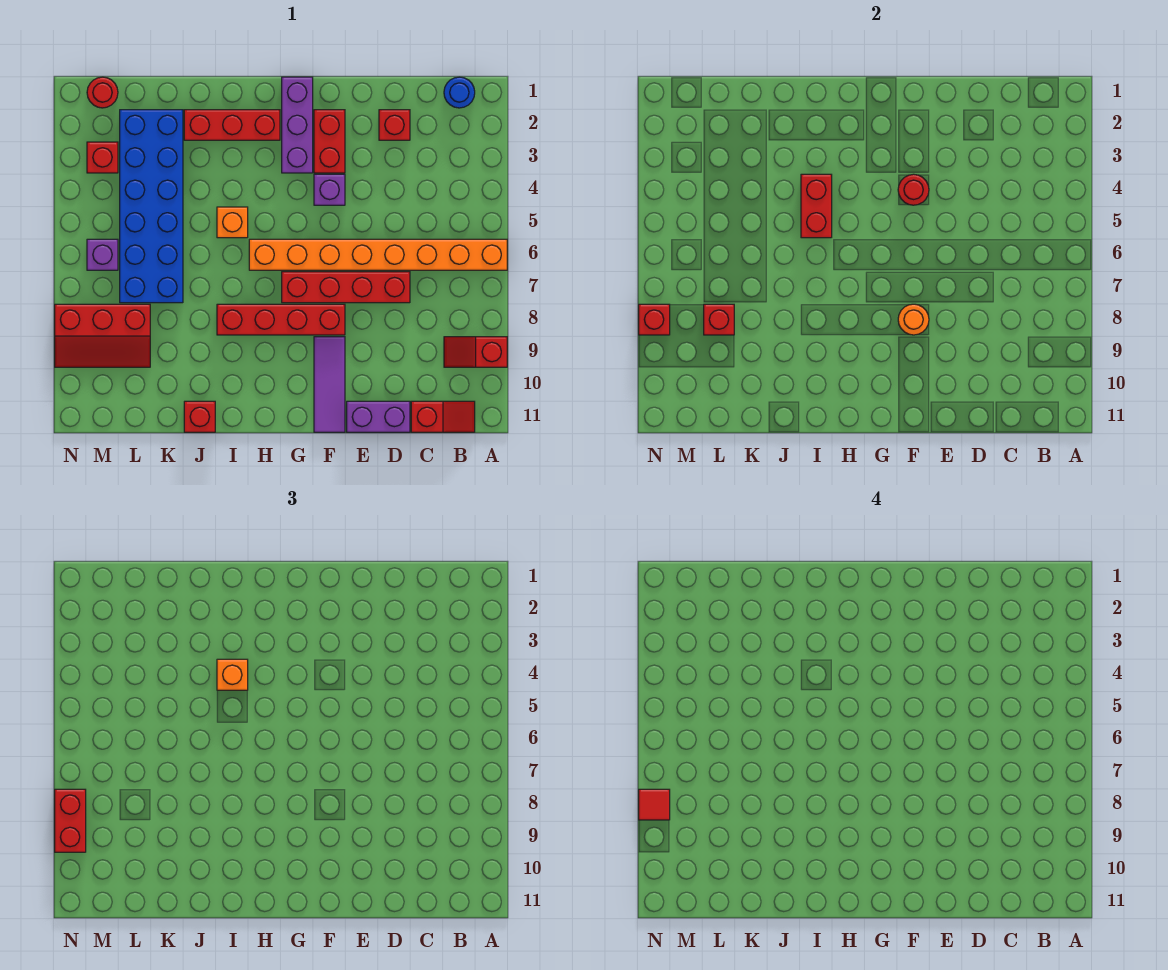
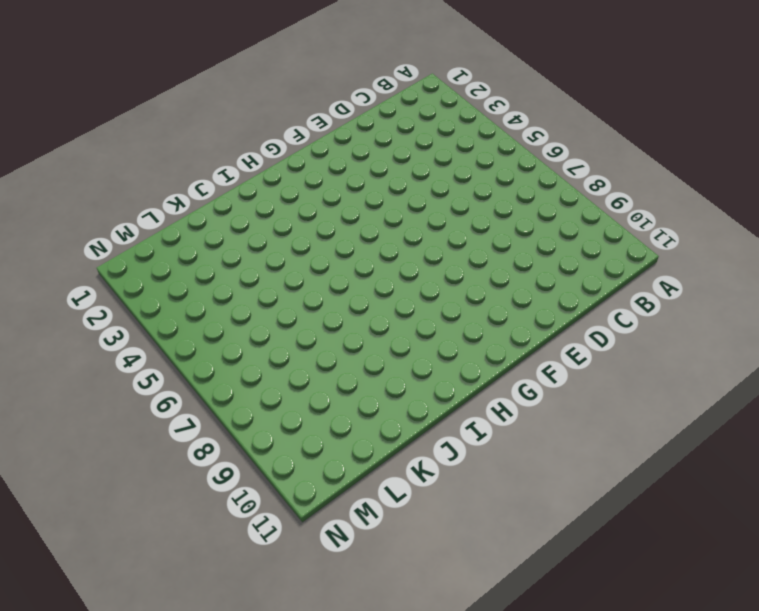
none -> orange brick A6:H6 level 1
none -> red slope A9:B9 level 1 top A
none -> blue round brick B1 level 1

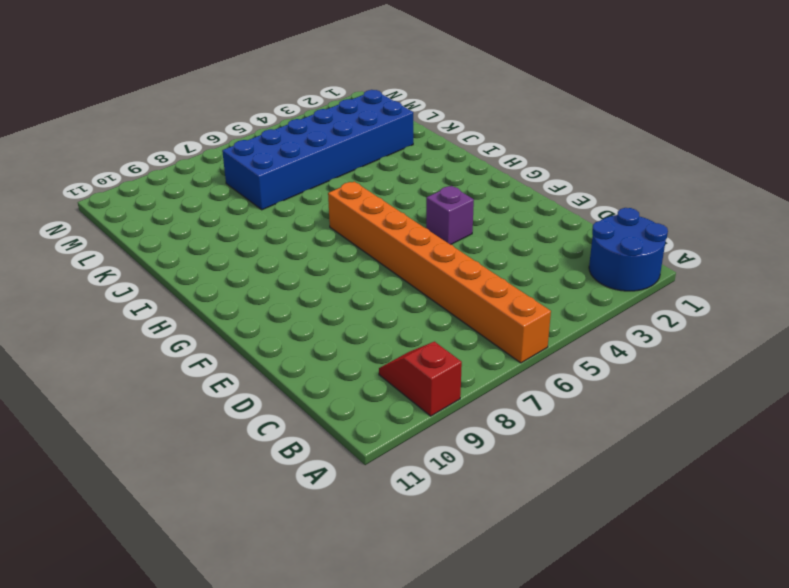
blue round brick A1:B2 level 1 -> blue round brick B1 level 1
none -> red slope B11:C11 level 1 top C
none -> red brick D2 level 1
none -> red brick D7:G7 level 1

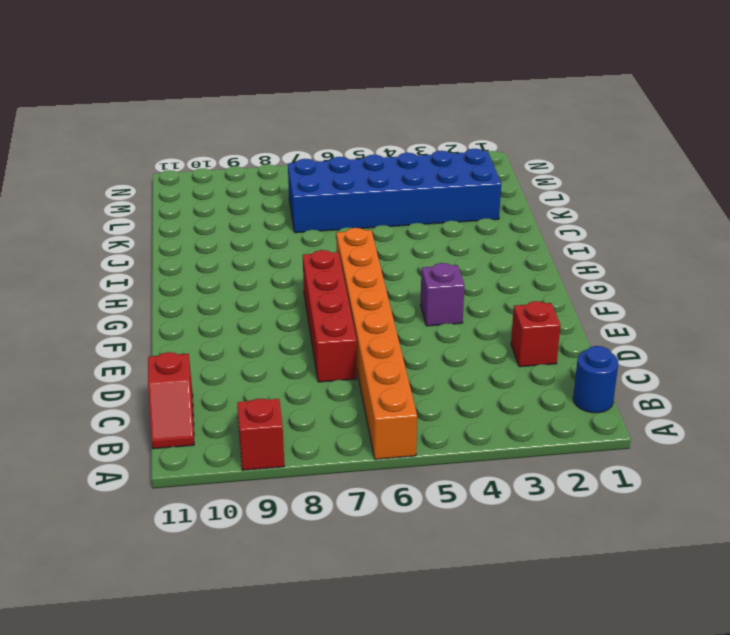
none -> purple brick D11:E11 level 1
none -> red brick F2:F3 level 1
none -> red brick F8:I8 level 1

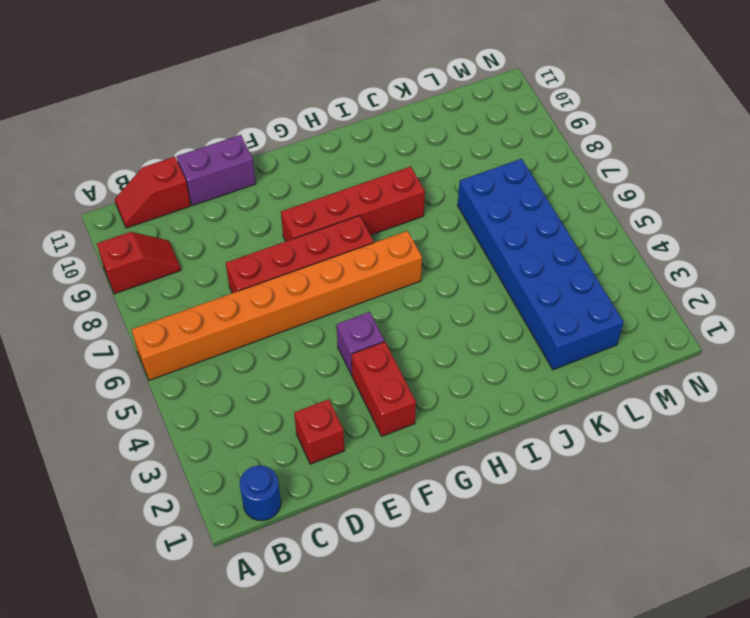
none -> purple tile F9:F11 level 1
none -> purple brick G1:G3 level 1
none -> red brick H2:J2 level 1

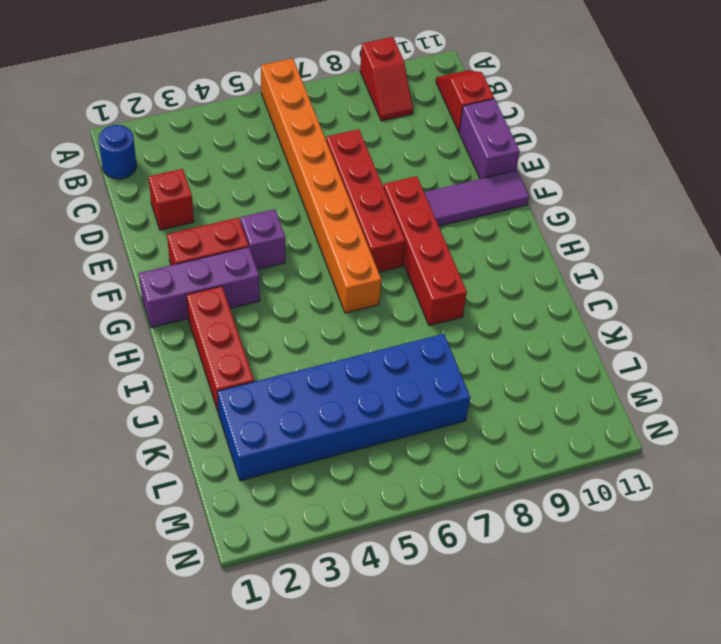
none -> orange brick I5 level 1
none -> red brick J11 level 1
none -> red slope L8:N9 level 1 top 8

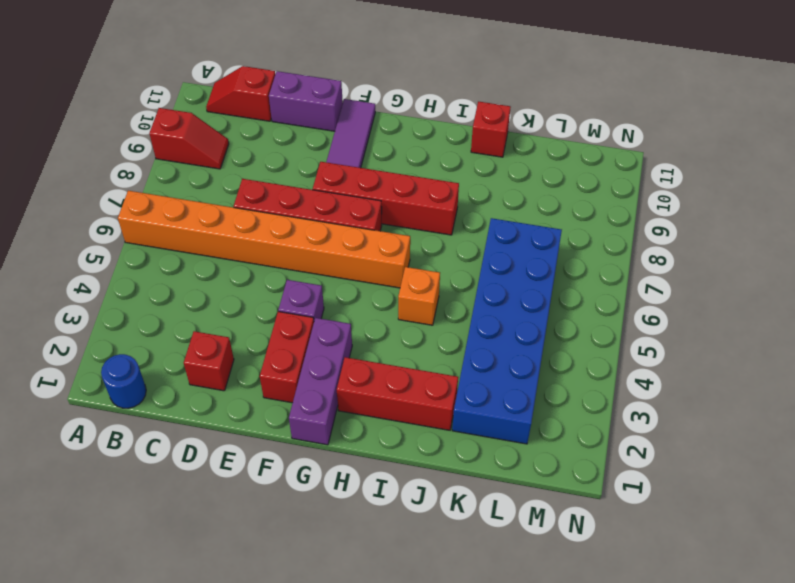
none -> red slope L8:N9 level 1 top 8
none -> red round brick M1 level 1
none -> red brick M3 level 1

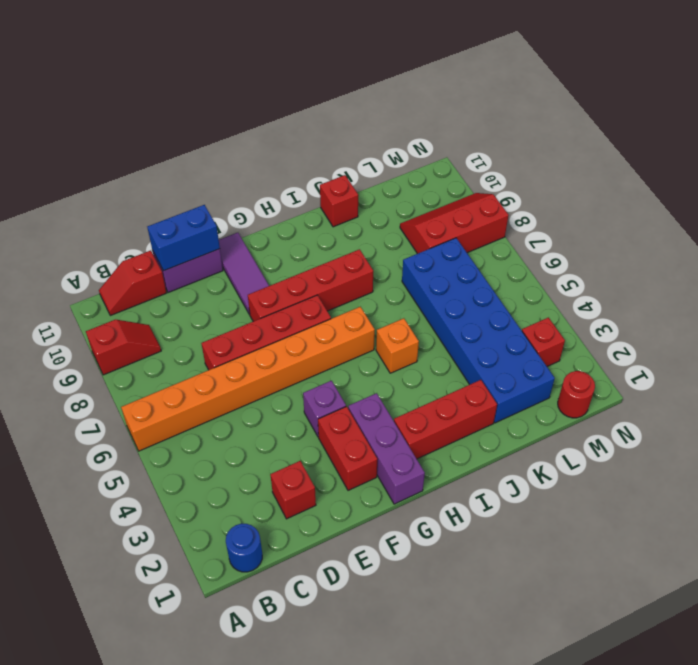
blue brick D11:E11 level 2 -> none
none -> purple brick M6 level 1
none -> red round brick F4 level 2
none -> orange round brick F8 level 2

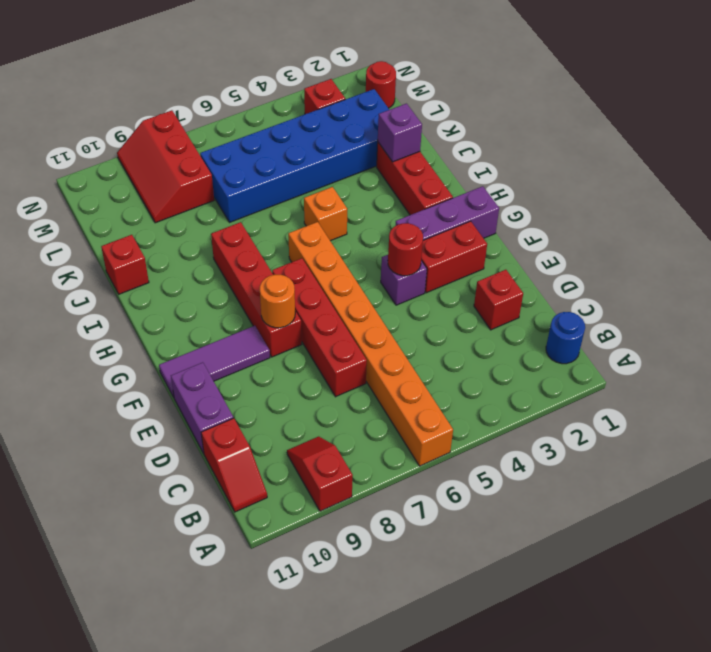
purple brick J2 level 2 -> purple brick M6 level 1
none -> red brick I4:I5 level 2
none -> red brick L8 level 2
none -> red brick N8 level 2

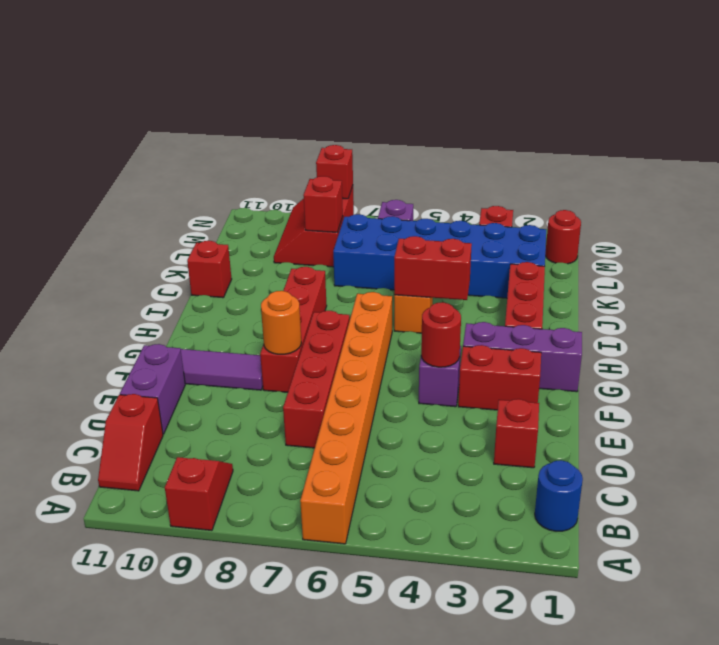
none -> orange brick I4 level 3
none -> red brick N8:N9 level 3
none -> red tile N8 level 4

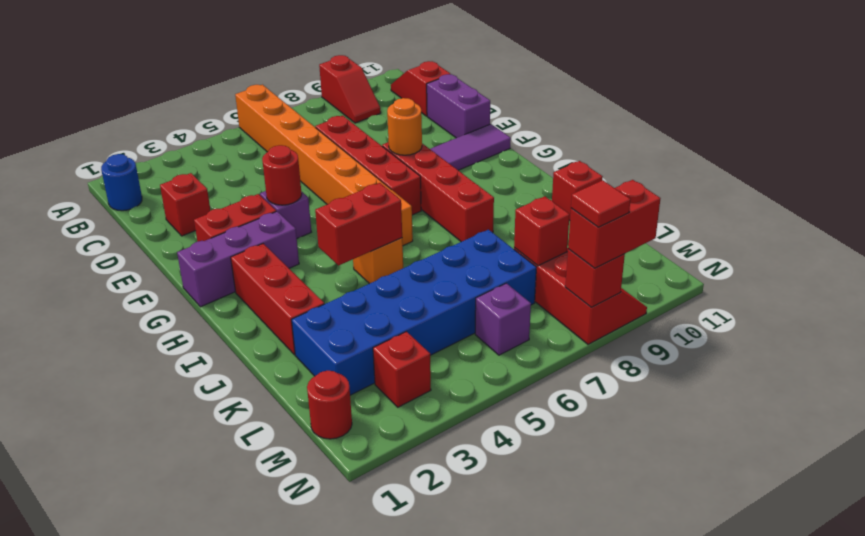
none -> orange brick I4 level 3

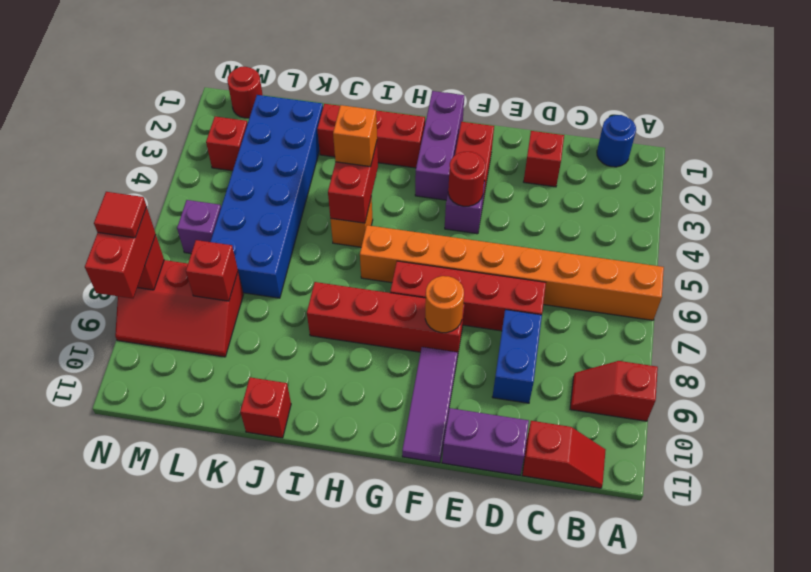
blue brick D8:D9 level 1 -> none

